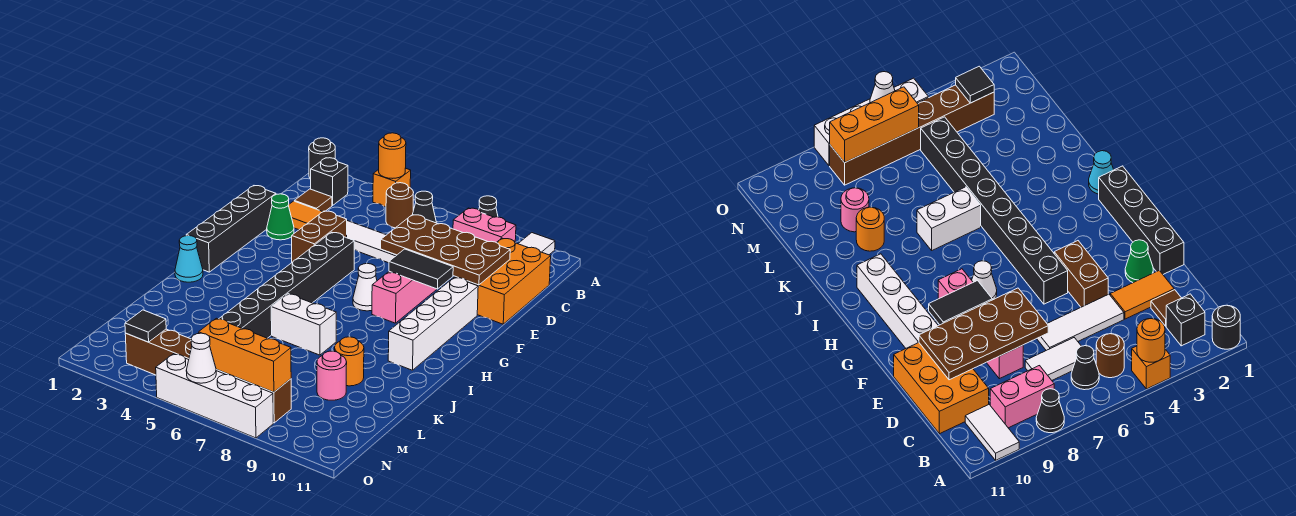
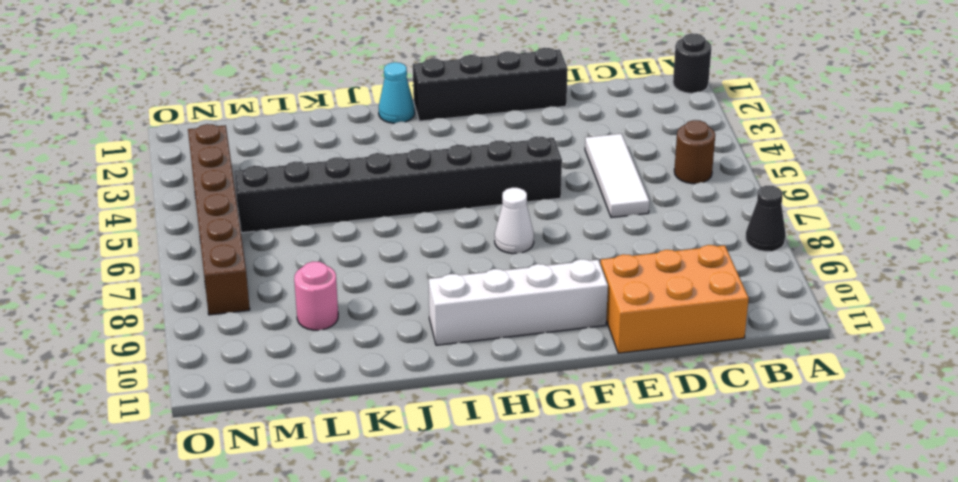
none -> orange brick A4 level 1
none -> white tile A10:B10 level 1
none -> black brick B2 level 1
none -> black cone B6 level 1

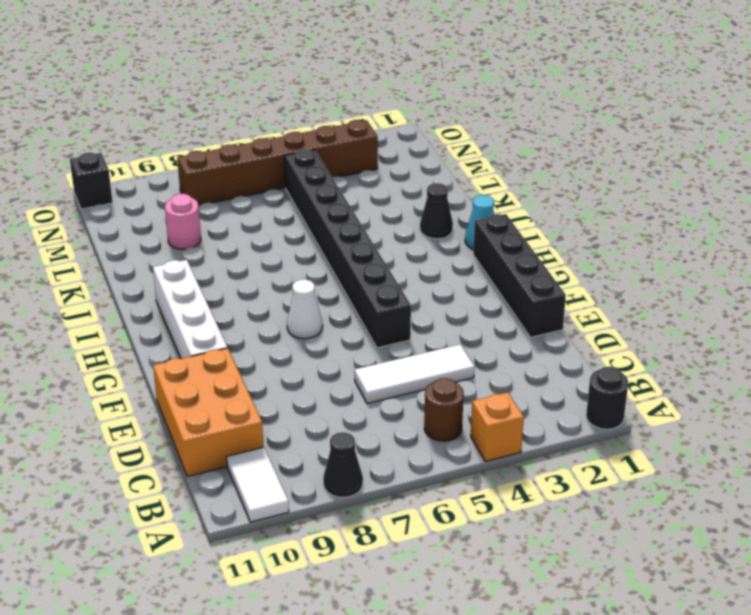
black cone J2 level 1 -> black cone B6 level 1
black brick O11 level 1 -> black brick B2 level 1
none -> pink brick B8:B9 level 1
none -> brown tile C2 level 1
none -> white tile C6:C7 level 1
none -> orange tile D2:D3 level 1

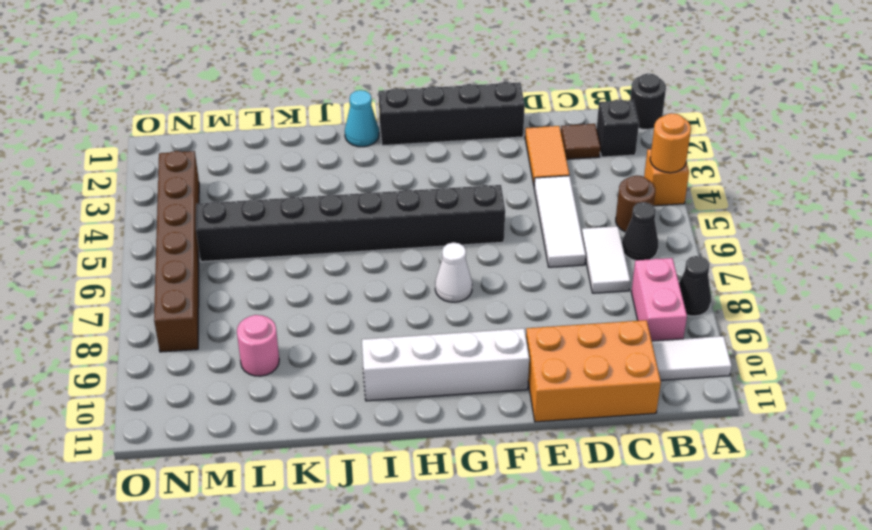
none -> pink brick D8:G8 level 1
none -> green cone E2 level 1
none -> brown brick E4:F4 level 1
none -> white brick J6:J7 level 1

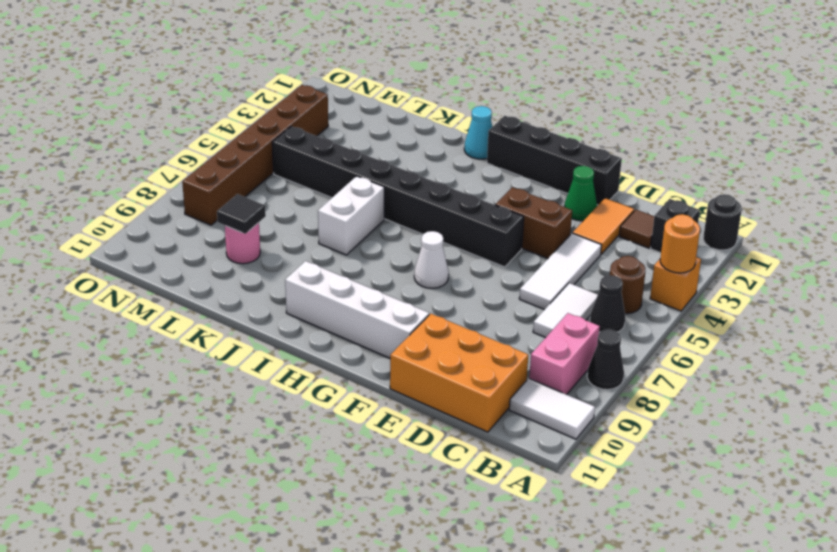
black tile L9 level 2 -> black tile N3 level 2
none -> pink brick D8:G8 level 1
none -> orange round brick K9 level 1
none -> white brick O5:O8 level 1
none -> brown plate D7:E10 level 2

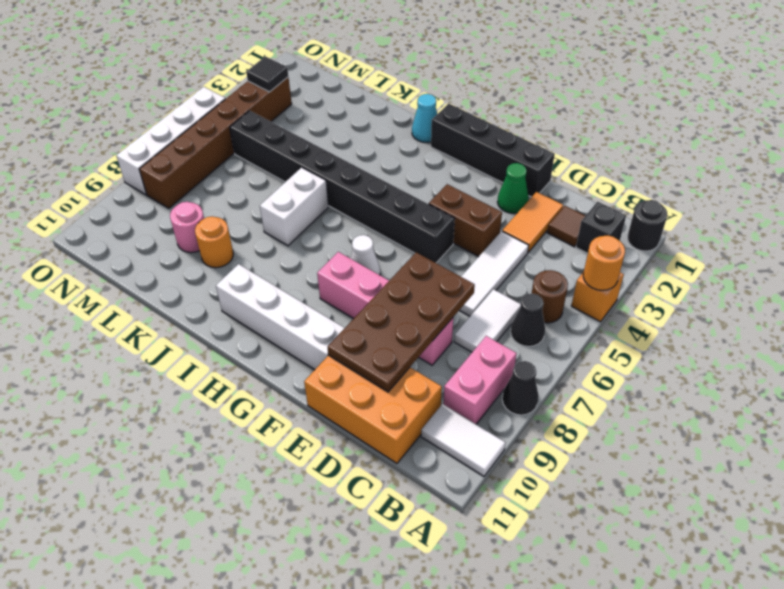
none -> black tile F8:F9 level 2
none -> orange brick N6:N8 level 2
none -> white cone O6 level 2

